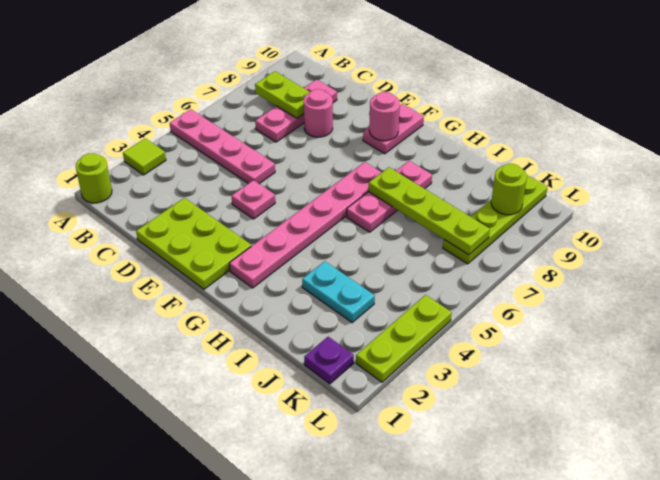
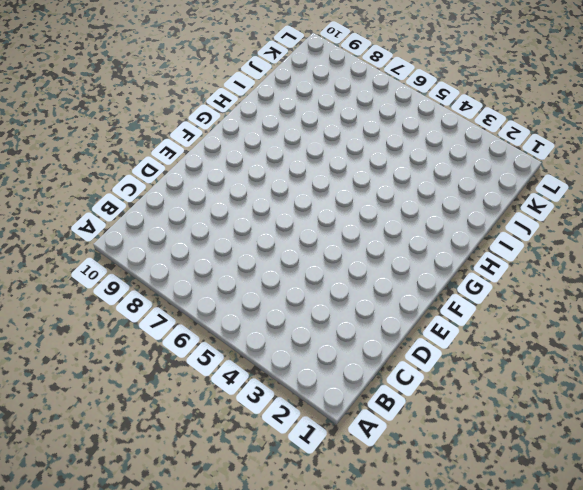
none -> lime round brick A1 level 1
none -> lime tile A3 level 1
none -> pink plate A5:D5 level 1

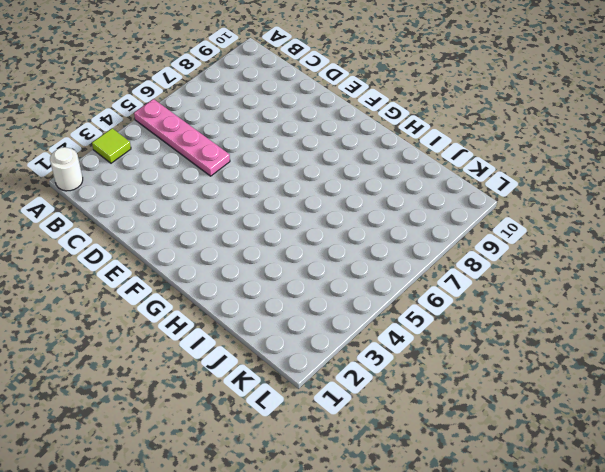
white round brick A1 level 1 -> lime round brick A1 level 1
none -> pink plate C7:C9 level 1
none -> lime plate D1:F2 level 1
none -> pink round brick D8 level 1

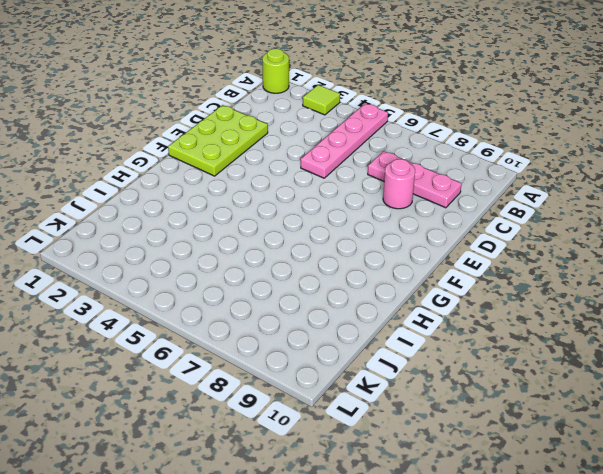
none -> pink plate E4 level 1
none -> pink plate F9:F10 level 1
none -> pink plate G2:G7 level 1

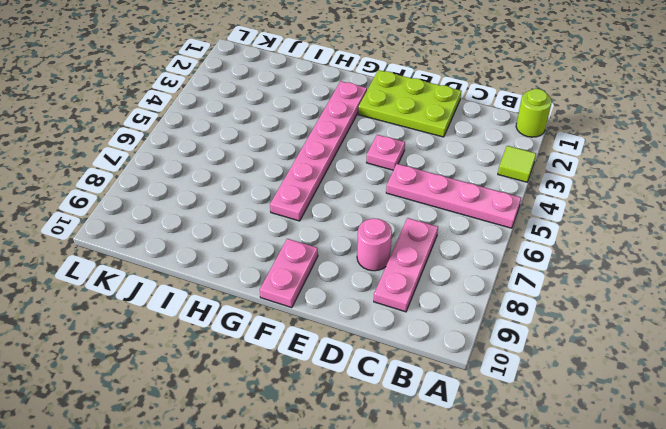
none -> pink plate H6:H8 level 1
none -> cyan plate I3:J3 level 1
none -> purple plate K1 level 1

